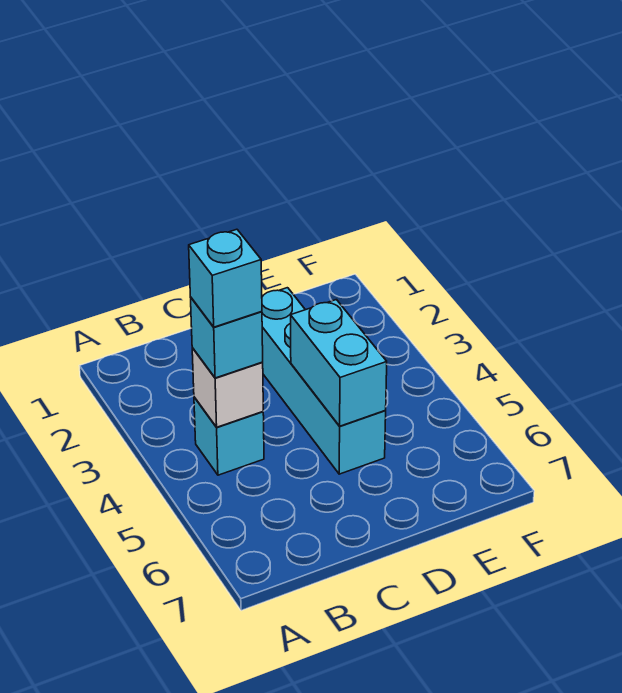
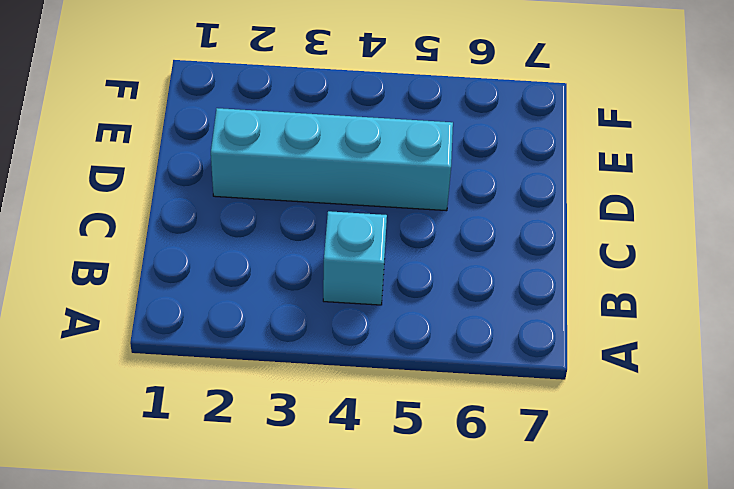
none -> white brick B4 level 2
none -> cyan brick D4:D5 level 2

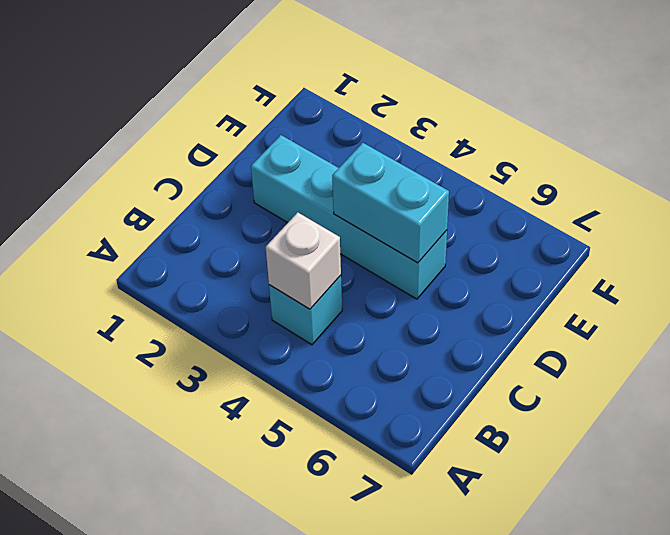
none -> cyan brick B4 level 3
none -> cyan brick B4 level 4

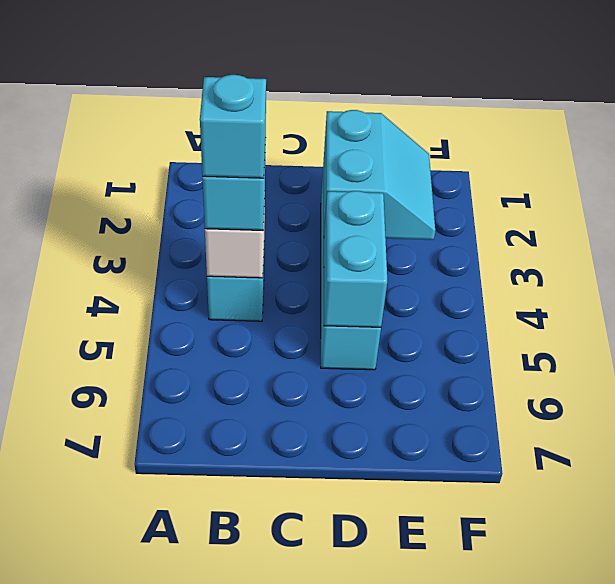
cyan slope D2:E3 level 2 top D -> none

